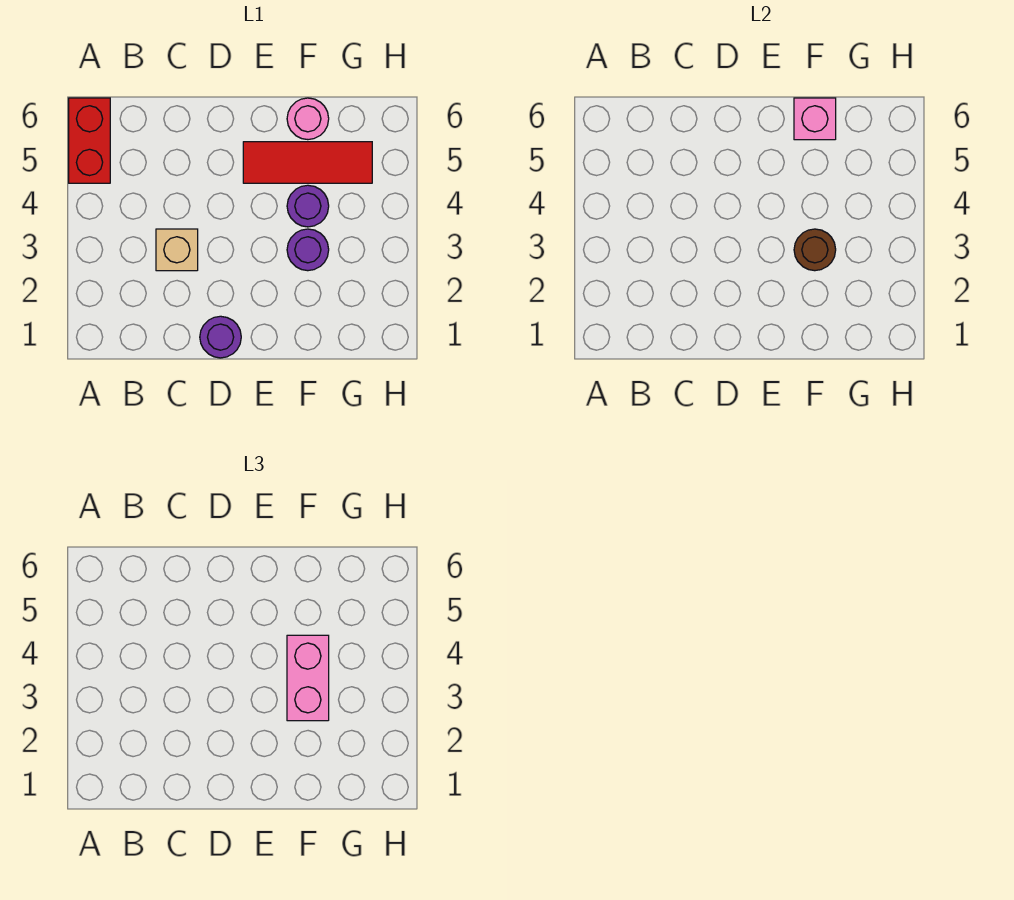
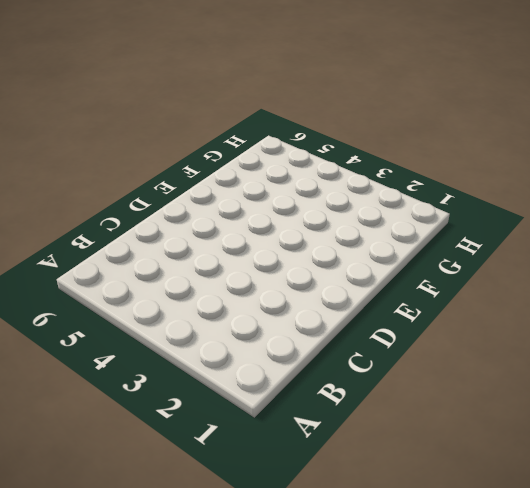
none -> red brick A5:A6 level 1
none -> tan brick C3 level 1

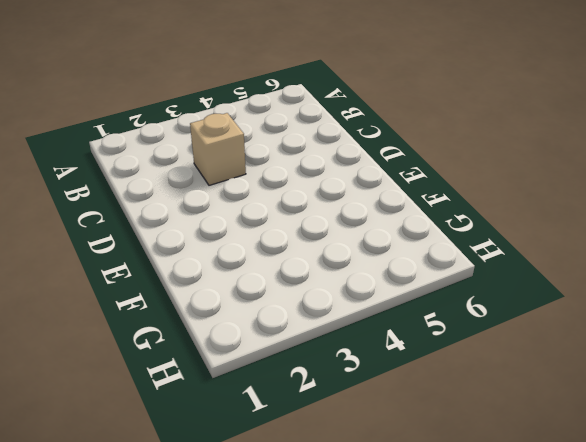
none -> red brick A5:A6 level 1
none -> purple round brick D1 level 1

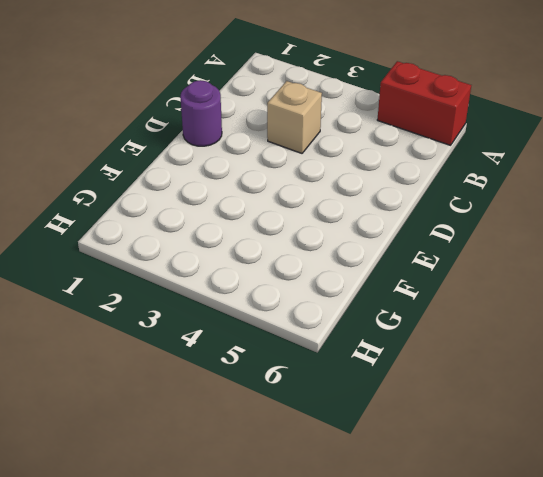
none -> red tile E5:G5 level 1
none -> purple round brick F3 level 1

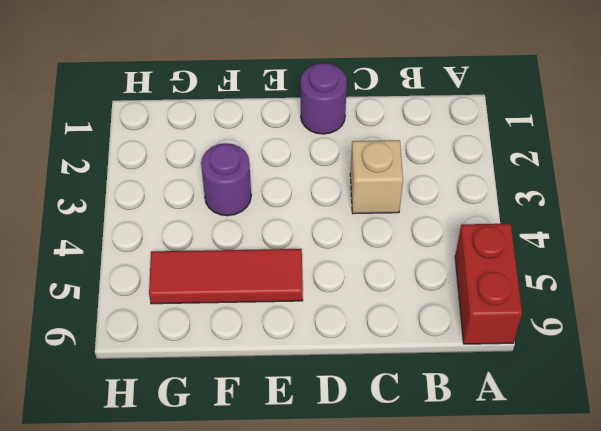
none -> purple round brick F4 level 1
none -> pink round brick F6 level 1

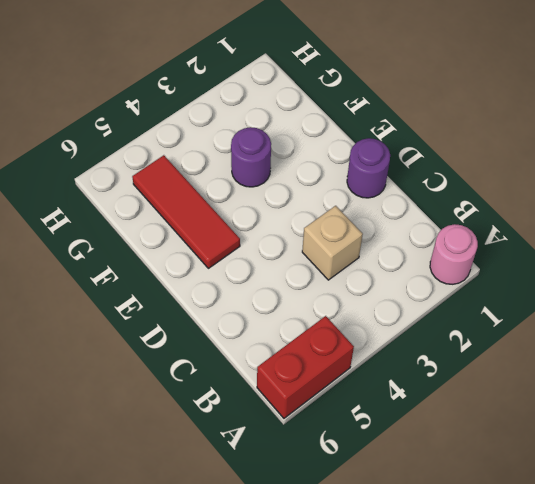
pink round brick A1 level 1 -> pink round brick F6 level 1
none -> purple round brick F4 level 1
none -> brown round brick F3 level 2

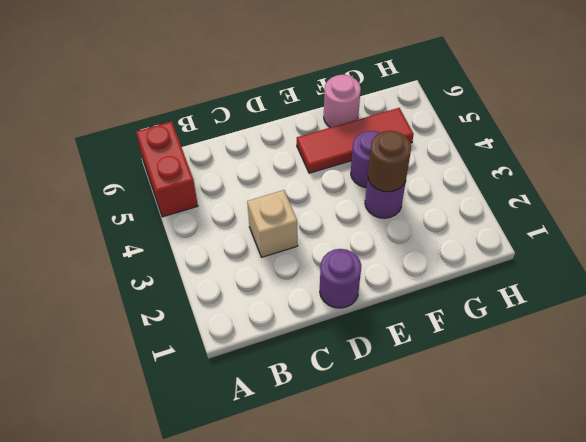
none -> pink brick F6 level 2
none -> pink brick F3:F4 level 3

